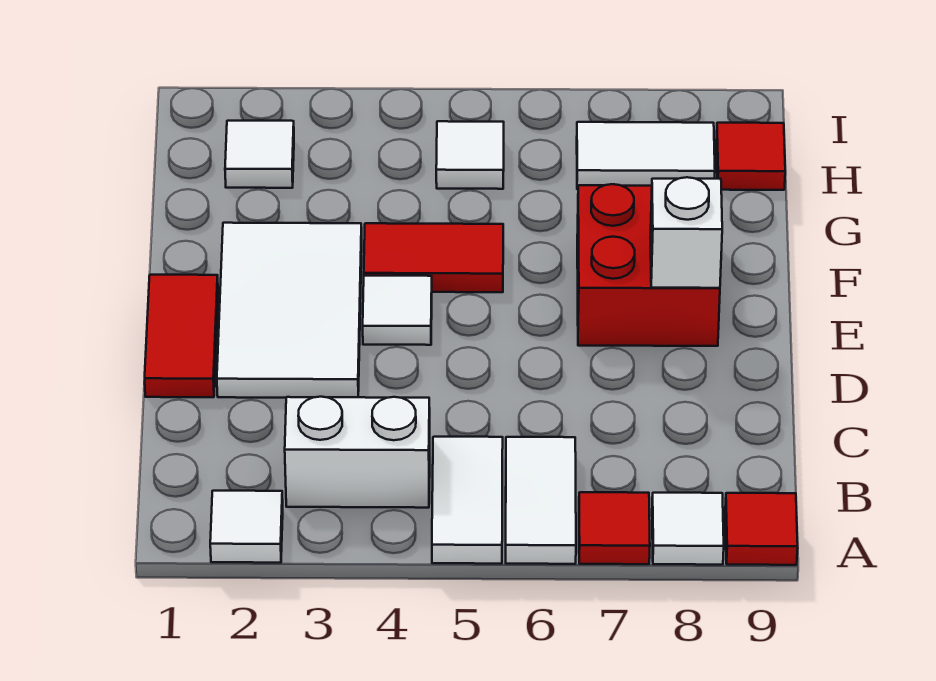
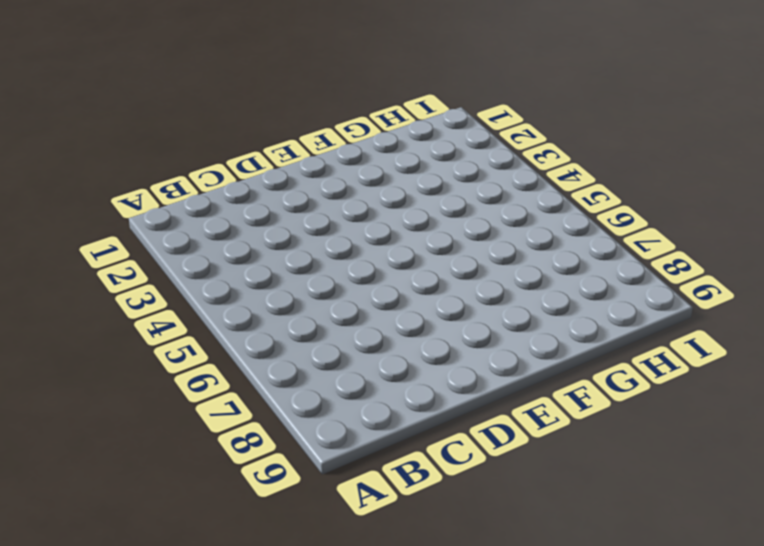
none -> white tile A2 level 1
none -> white tile A5:B5 level 1
none -> white tile A6:B6 level 1

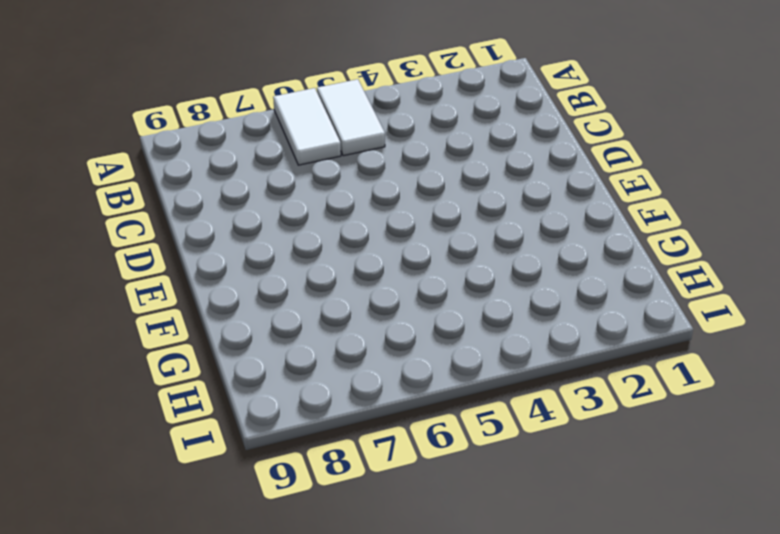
none -> white tile A2 level 1
none -> red tile A7 level 1
none -> white tile A8 level 1

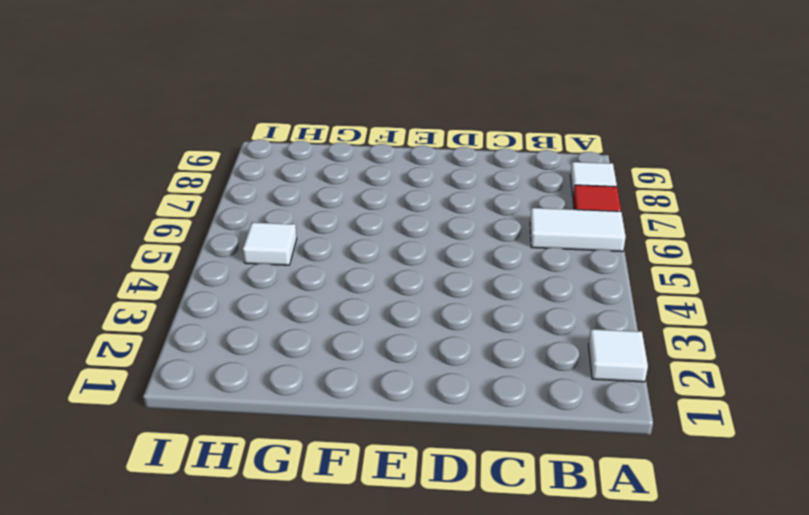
none -> white tile A5:B5 level 1
none -> red tile A9 level 1
none -> white brick B3:B4 level 1

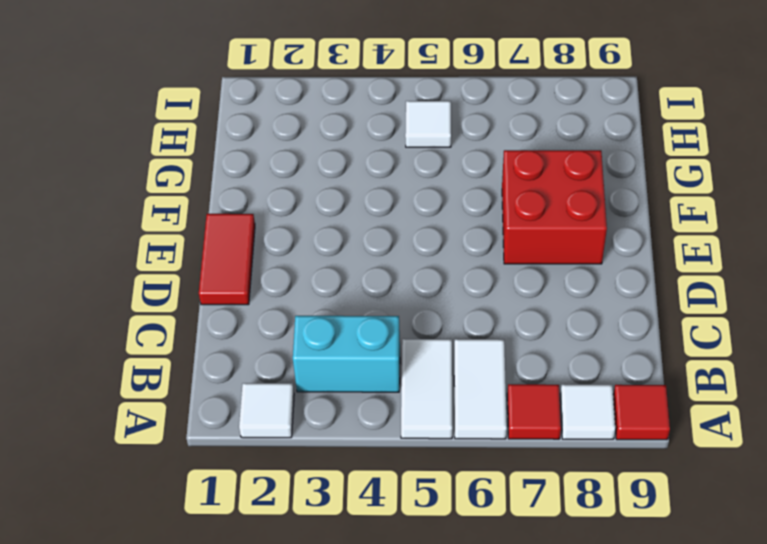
cyan brick B3:B4 level 1 -> white brick B3:B4 level 1
none -> white tile D2:F3 level 1
none -> white tile E4 level 1
none -> red tile F4:F5 level 1

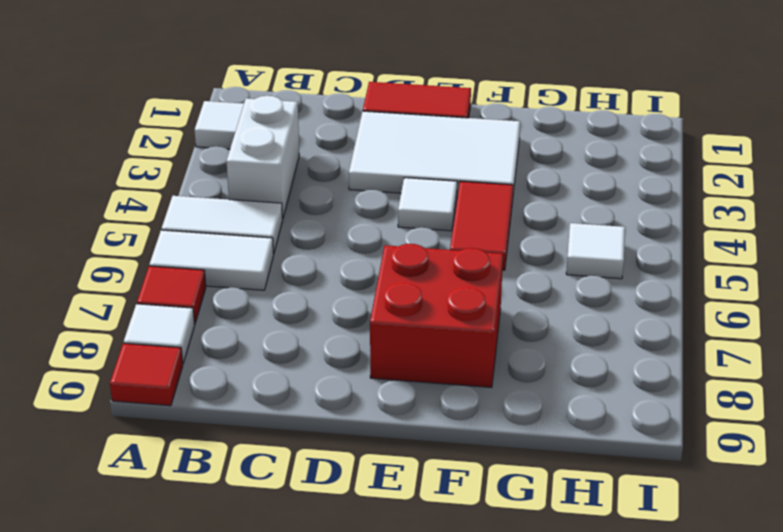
none -> white tile H2 level 1
none -> white tile H7:H8 level 1
none -> red tile H9 level 1

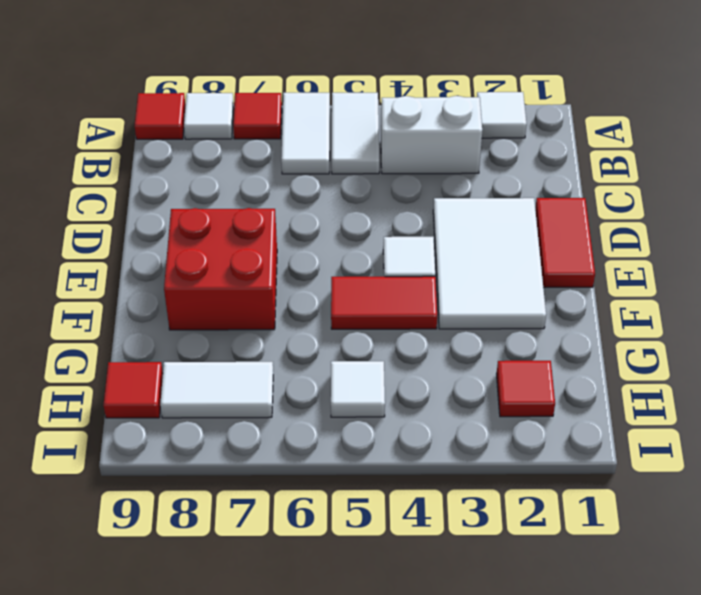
red tile H2 level 1 -> white tile H2 level 1
none -> white brick E8 level 2

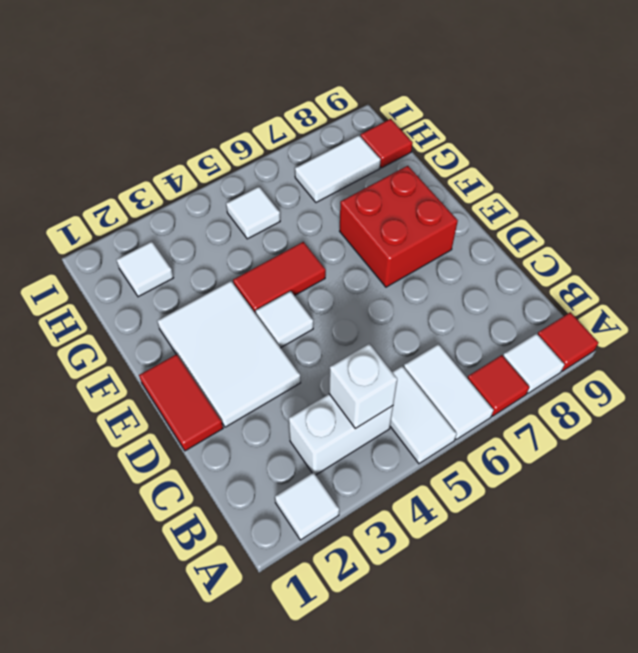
white brick B4 level 2 -> white brick E8 level 2

